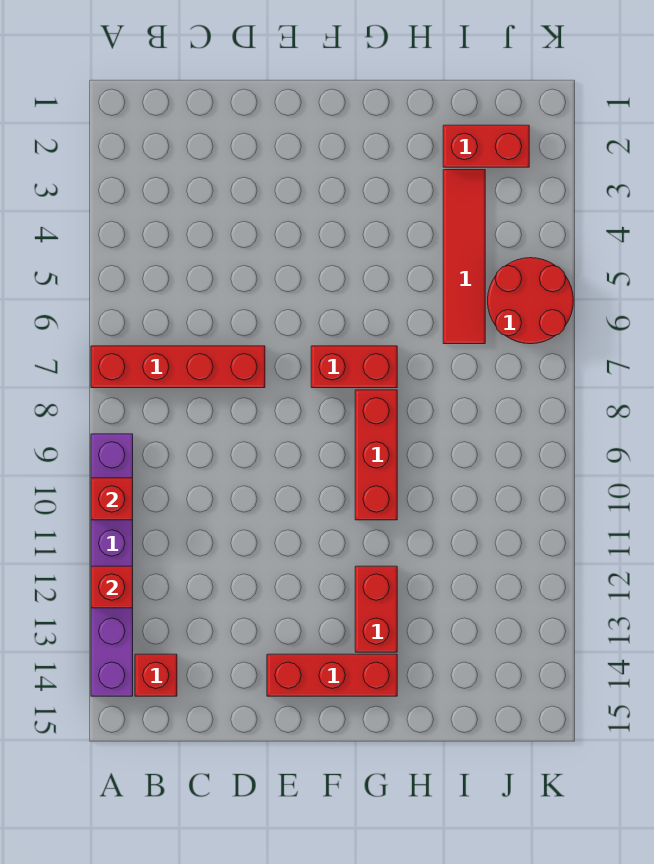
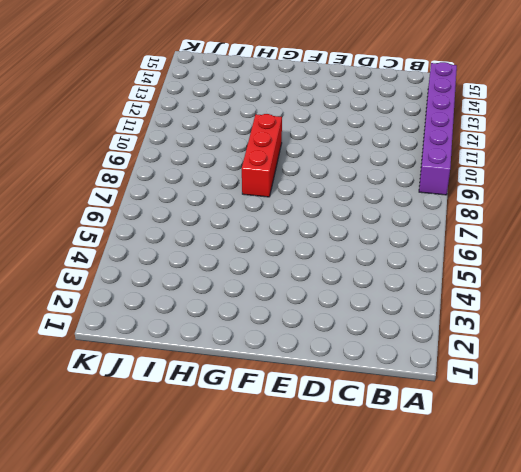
none -> red brick A7:D7 level 1
none -> red brick B14 level 1
none -> red brick E14:G14 level 1

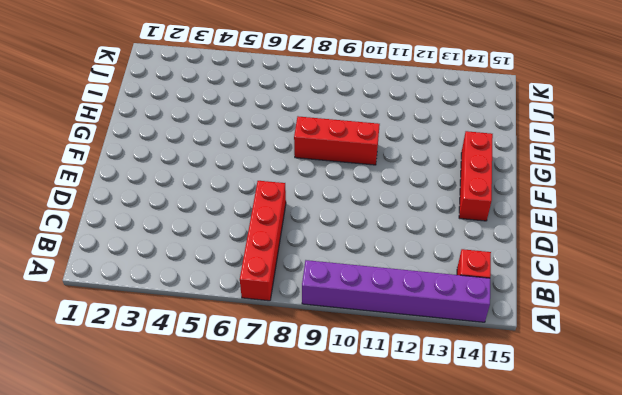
none -> red brick F7:G7 level 1
none -> red brick G12:G13 level 1
none -> red brick I2:J2 level 1

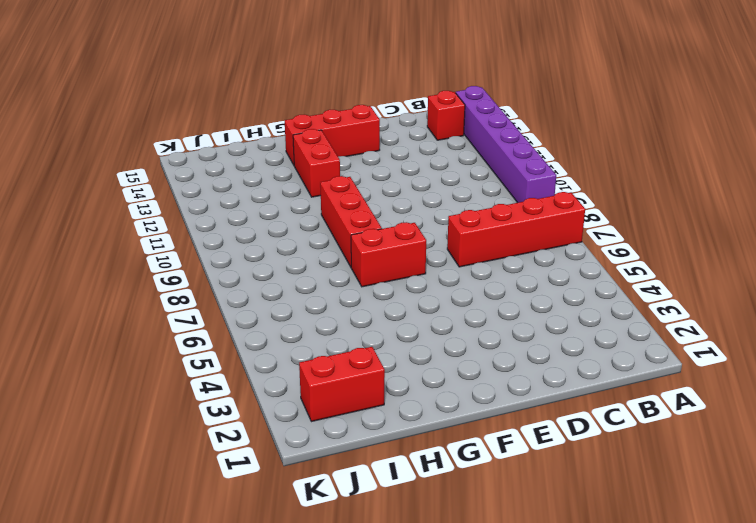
none -> red tile I3:I6 level 1
none -> red round brick J5:K6 level 1
none -> red brick A10 level 2

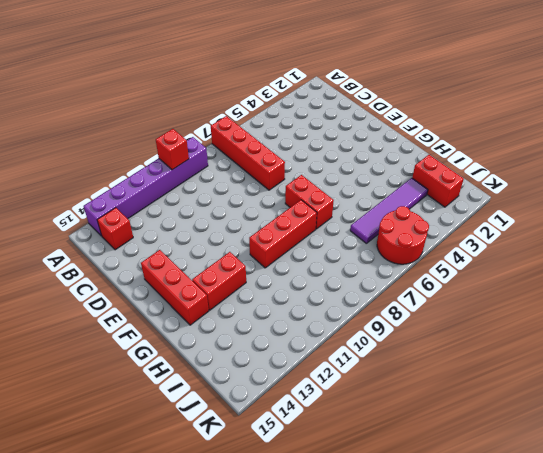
purple tile I3:I6 level 1 -> red tile I3:I6 level 1
none -> red brick A12 level 2

